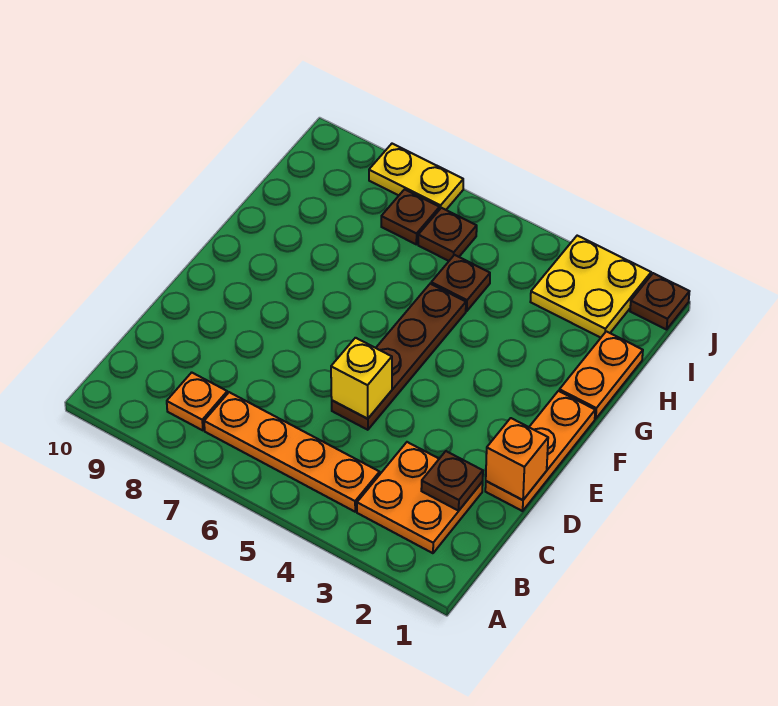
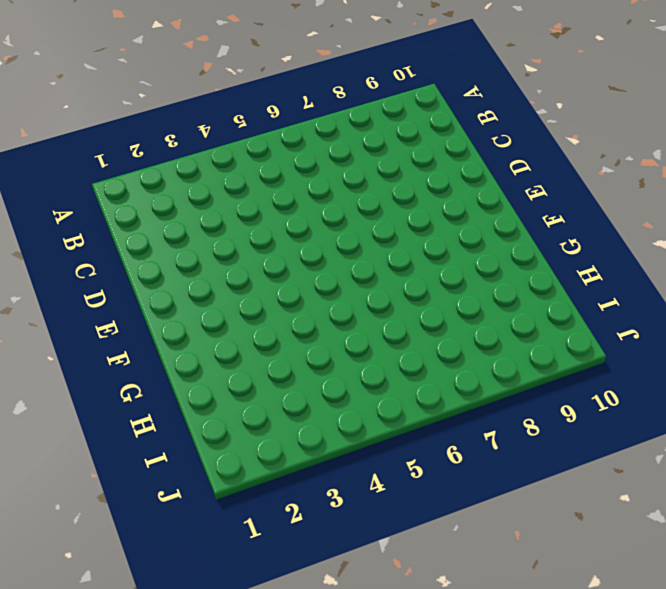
none -> orange plate B2:C3 level 1
none -> orange plate B4:B7 level 1
none -> orange plate B8 level 1

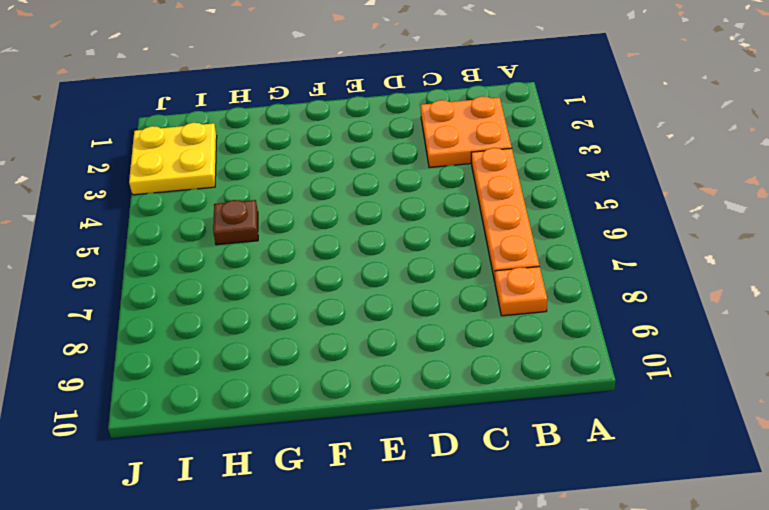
none -> orange plate D1:F1 level 1
none -> brown plate D5:G5 level 1
none -> orange plate G1:H1 level 1

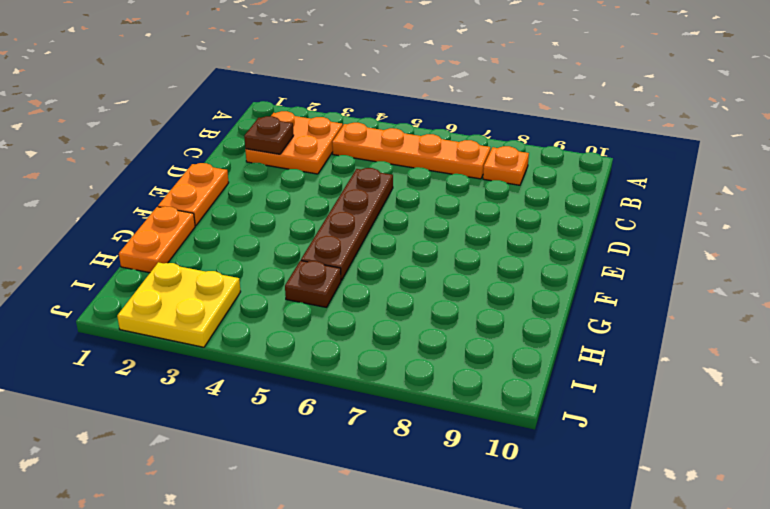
orange plate E1:F1 level 1 -> orange plate D1:F1 level 1
none -> brown plate I6 level 1
none -> brown plate I7 level 1
none -> brown plate J1 level 1

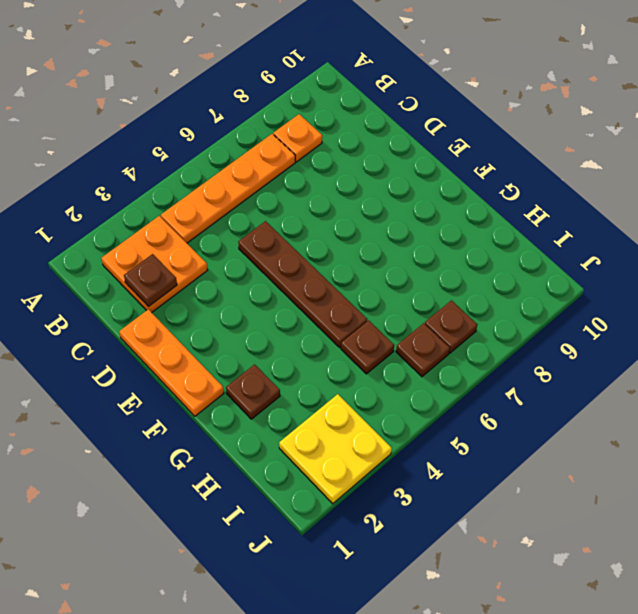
brown plate G2 level 1 -> brown plate J1 level 1
none -> orange plate G1:H1 level 1
none -> yellow plate J7:J8 level 1
none -> orange brick D1 level 2

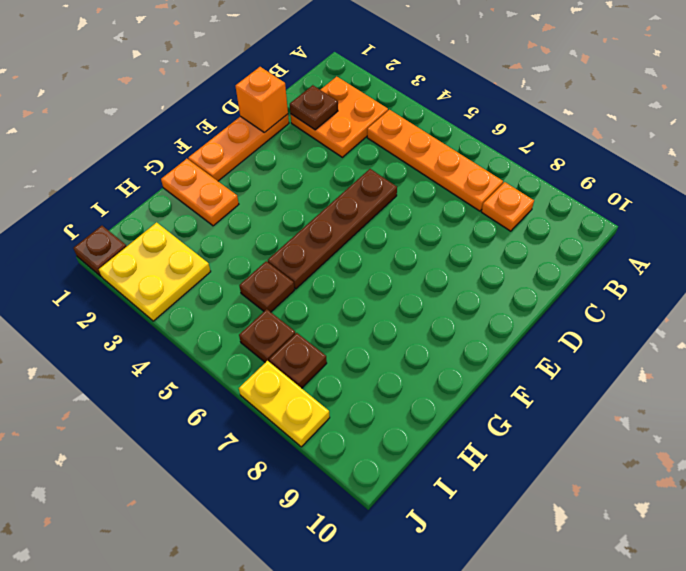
orange plate G1:G2 level 1 -> orange plate G1:H1 level 1
none -> yellow brick D5 level 2

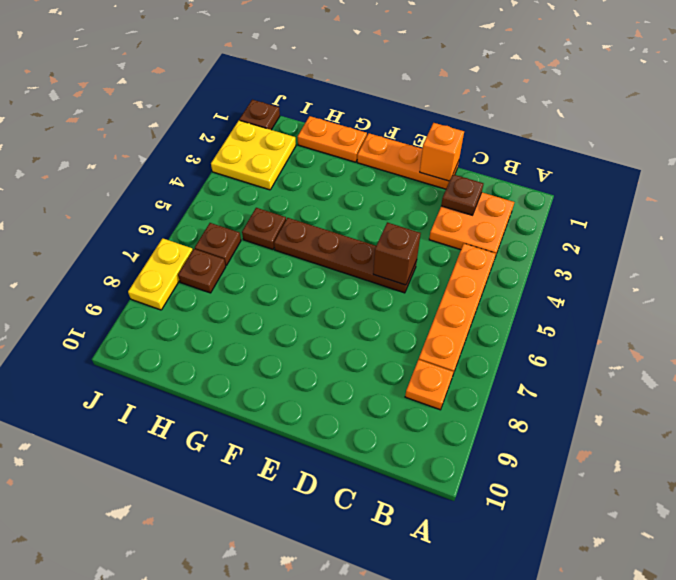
brown brick D5 level 2 -> yellow brick D5 level 2

